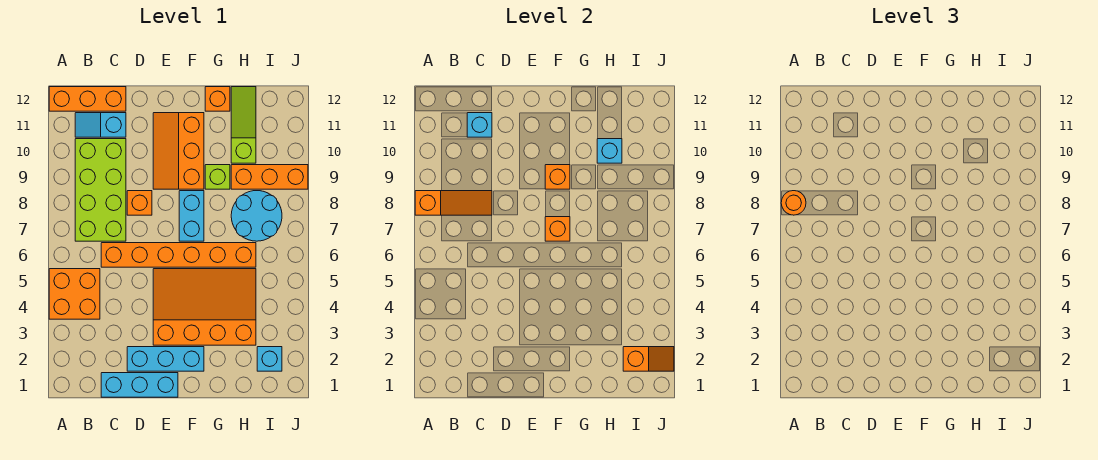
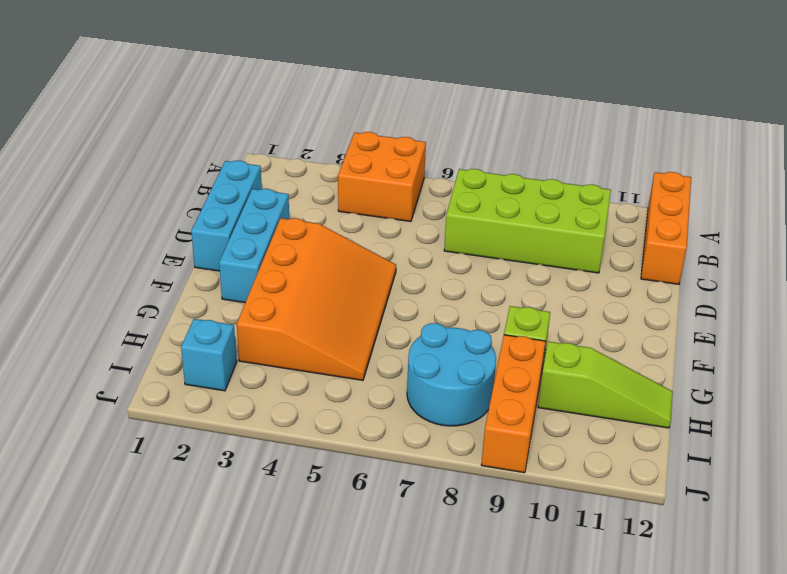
none -> cyan slope B11:C11 level 1 top C
none -> orange brick C6:H6 level 1
none -> orange brick D8 level 1

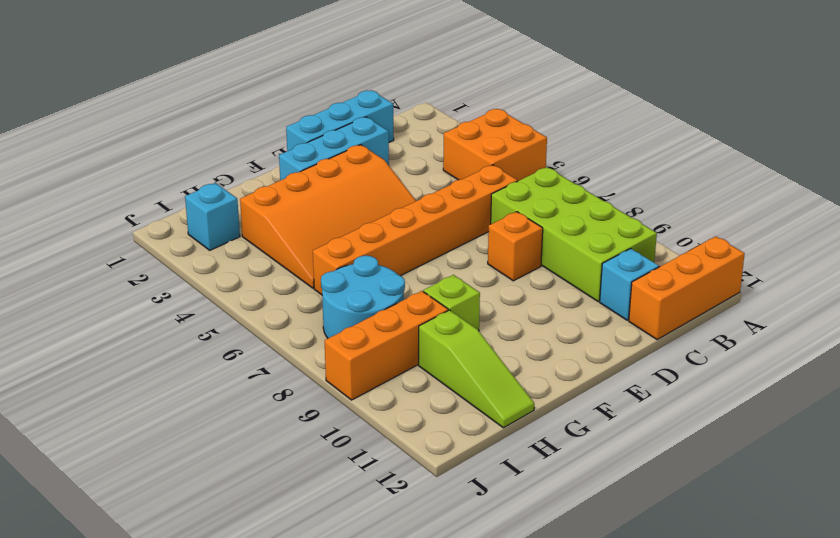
none -> orange slope E9:F11 level 1 top F
none -> cyan brick F7:F8 level 1
none -> orange brick G12 level 1

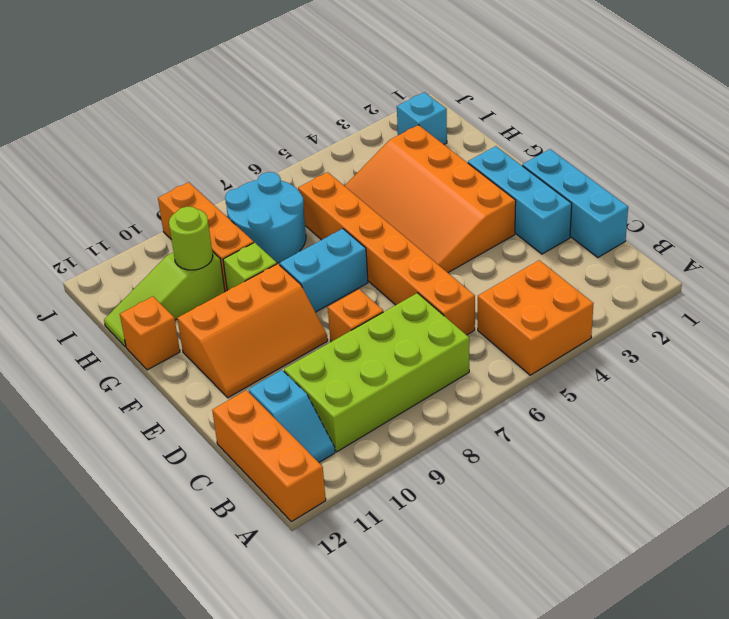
lime round brick H10 level 2 -> cyan brick H10 level 2
none -> orange slope A8:C8 level 2 top A
none -> cyan brick C11 level 2
none -> orange brick F7 level 2

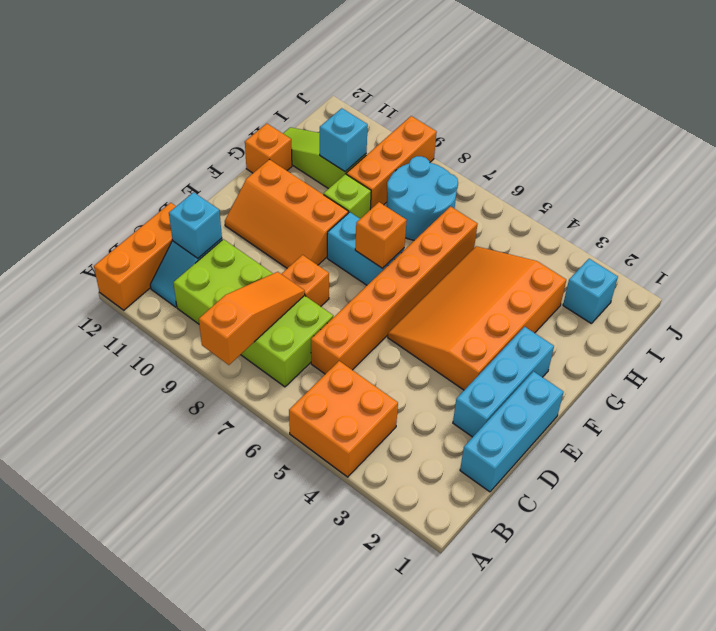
none -> orange brick F9 level 2
none -> orange slope I2:J2 level 2 top I
none -> orange round brick A8 level 3

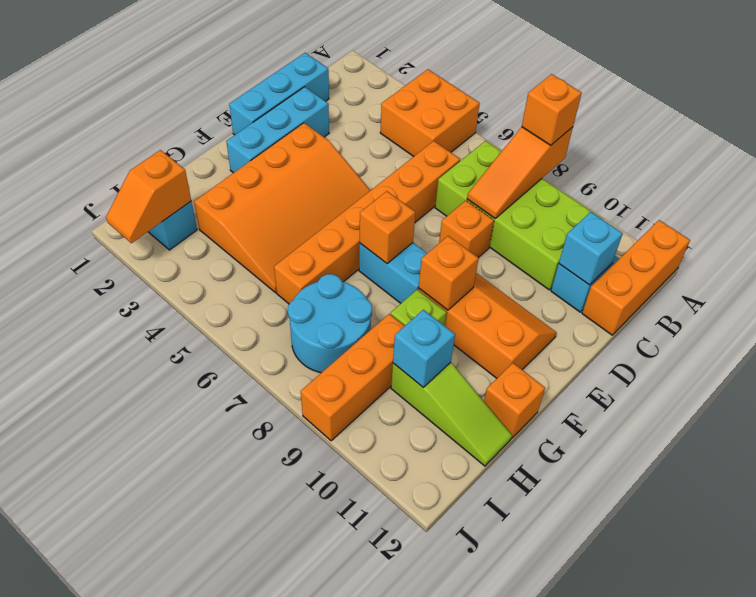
orange brick A8 level 3 -> orange round brick A8 level 3

